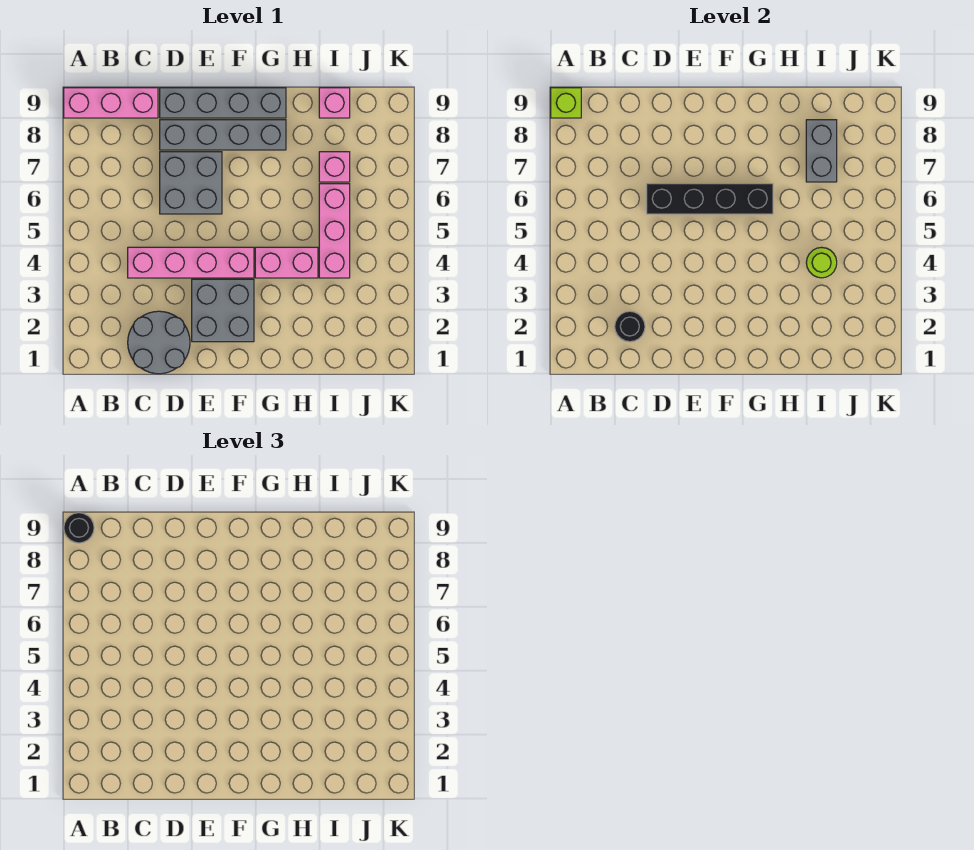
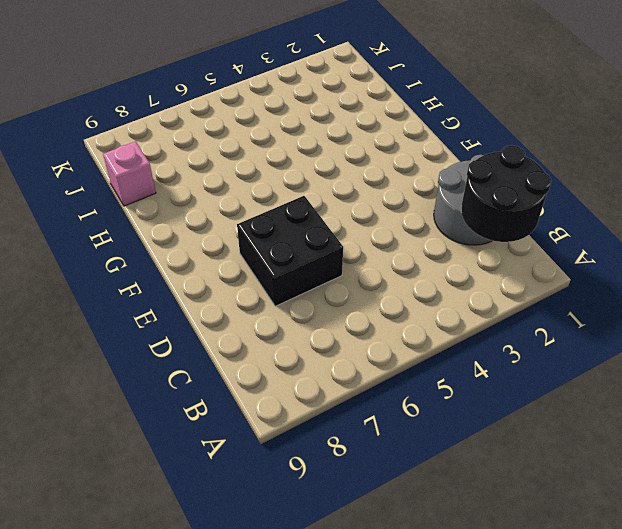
black round brick B1:C2 level 2 -> black round brick C2 level 2
black brick D6:E7 level 1 -> grey brick D6:E7 level 1
none -> pink brick A9:C9 level 1
none -> pink brick C4:F4 level 1
none -> grey brick D8:G8 level 1

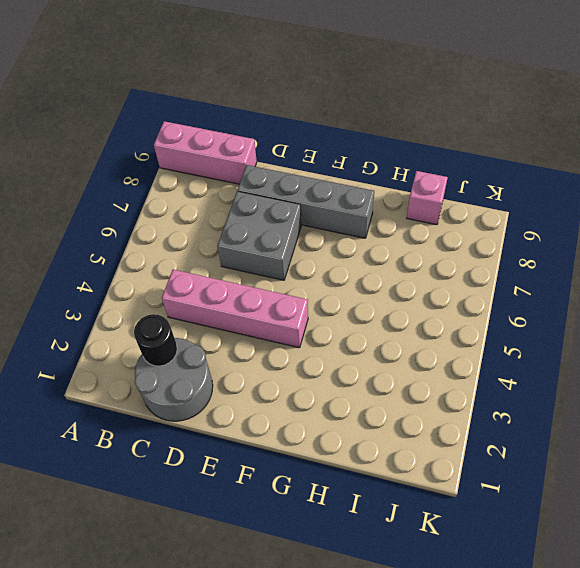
none -> grey brick D9:G9 level 1
none -> grey brick E2:F3 level 1
none -> pink brick G4:H4 level 1

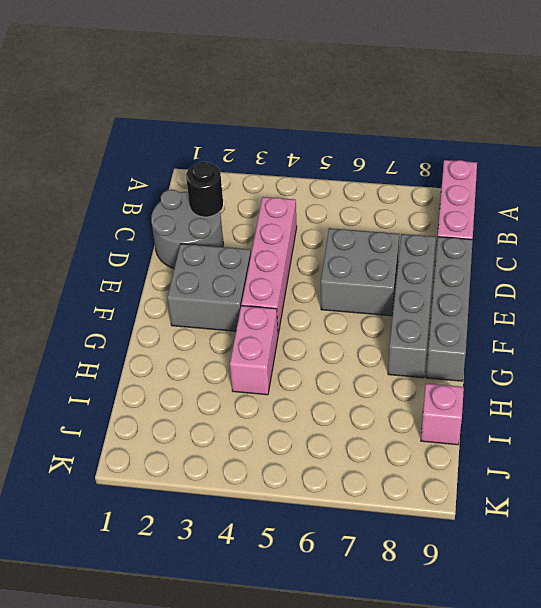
none -> pink brick I4:I6 level 1
none -> pink brick I7 level 1
none -> lime brick A9 level 2

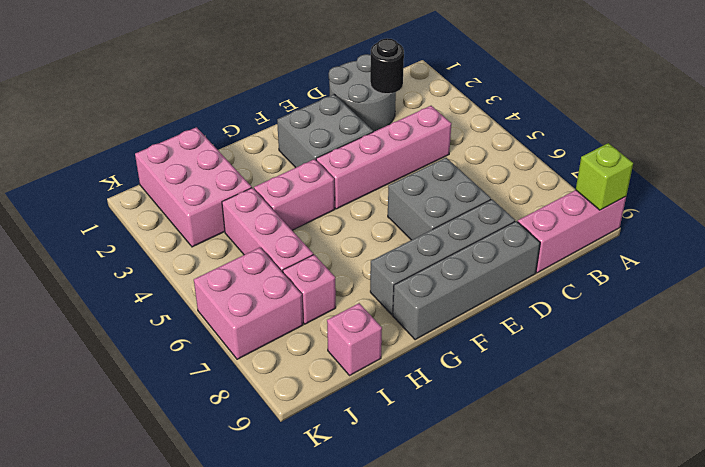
pink brick I1:J3 level 1 -> none
pink brick J6:K7 level 1 -> none
none -> black brick D6:G6 level 2
none -> lime round brick I4 level 2
none -> grey brick I7:I8 level 2

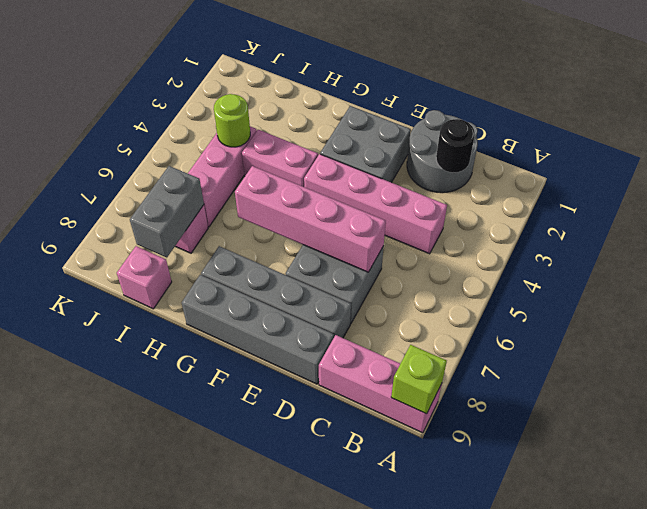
pink brick D6:G6 level 2 -> black brick D6:G6 level 2
none -> black round brick A9 level 3

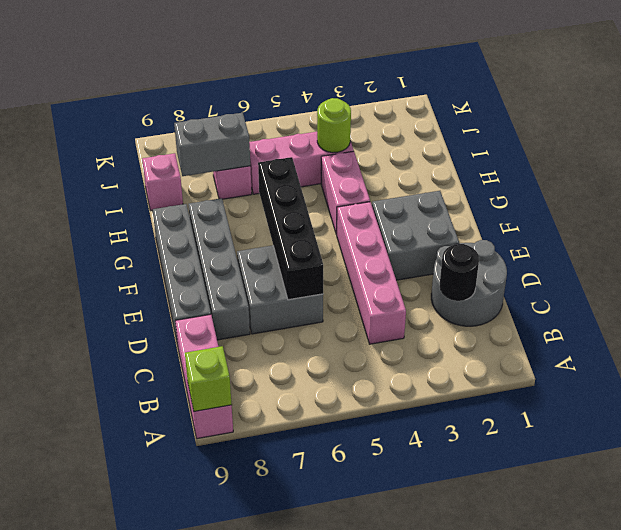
none -> black round brick A9 level 3

